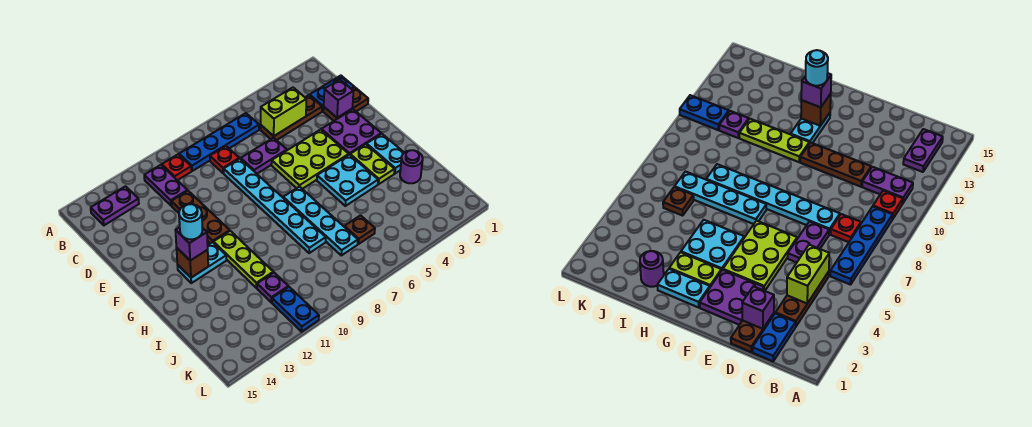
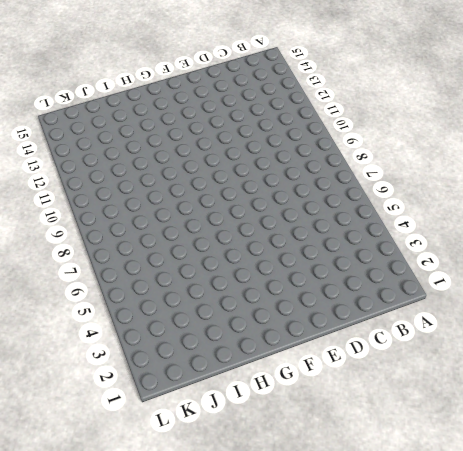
none -> blue plate B6:B9 level 1
none -> red plate B10 level 1
none -> purple plate B11:C11 level 1

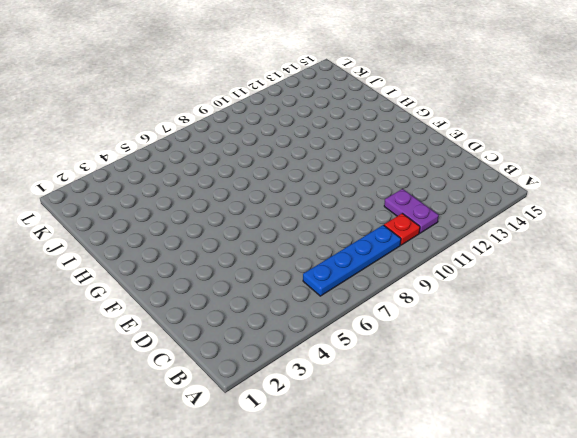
none -> purple plate B13:B14 level 1
none -> blue plate C1:C2 level 1
none -> brown plate C3:C5 level 1

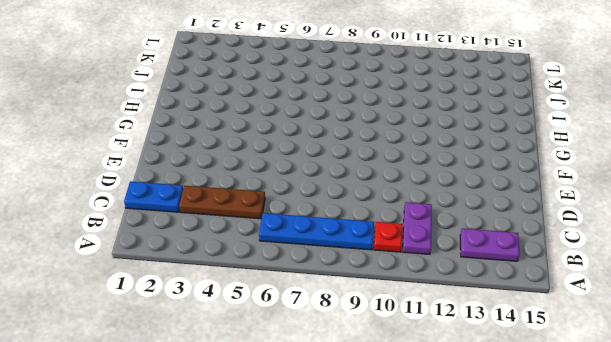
none -> red plate C8 level 1
none -> brown plate D1:D2 level 1
none -> purple plate D6:D7 level 1

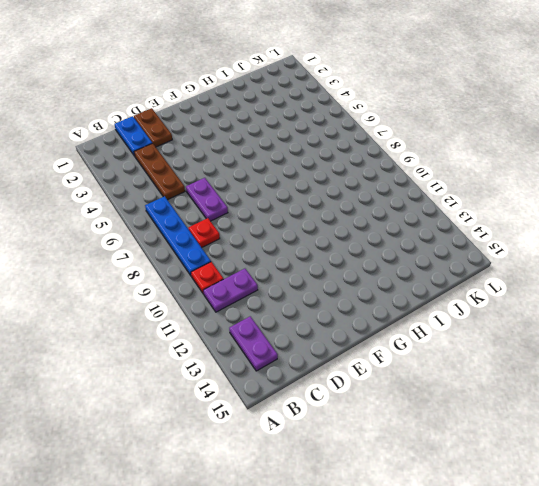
none -> cyan plate D8:I8 level 1
none -> brown plate D11:F11 level 1
none -> purple plate E2:F3 level 1

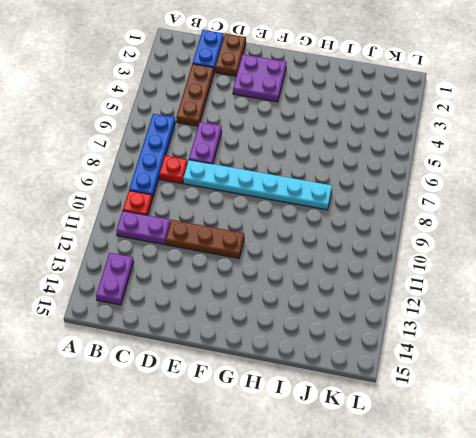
none -> lime plate E4:F6 level 1
none -> cyan plate G2:H2 level 1
none -> lime plate G3:H3 level 1

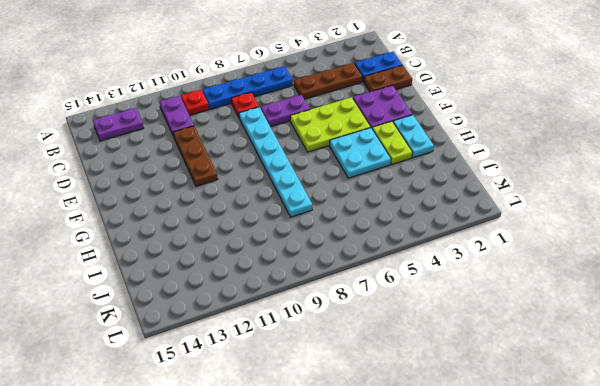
none -> cyan plate G7:J7 level 1
none -> lime plate G11:I11 level 1
none -> cyan plate G12:G13 level 1

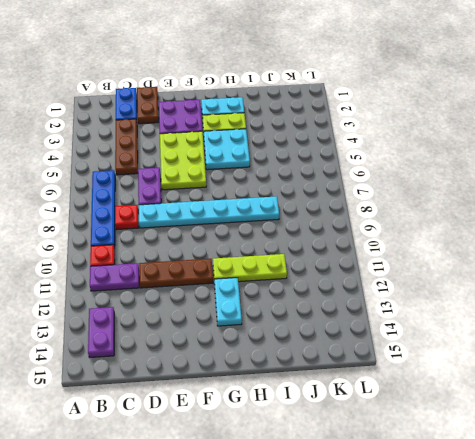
none -> cyan plate G7:J7 level 1
none -> purple round brick I2 level 1
none -> brown plate J6 level 1

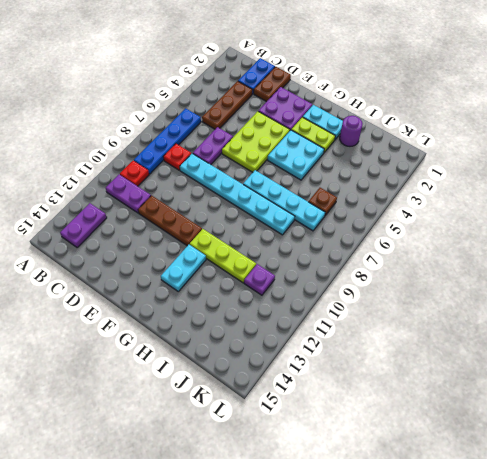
none -> blue plate K11:L11 level 1
none -> lime brick C4:C5 level 2
none -> purple brick D2 level 2

